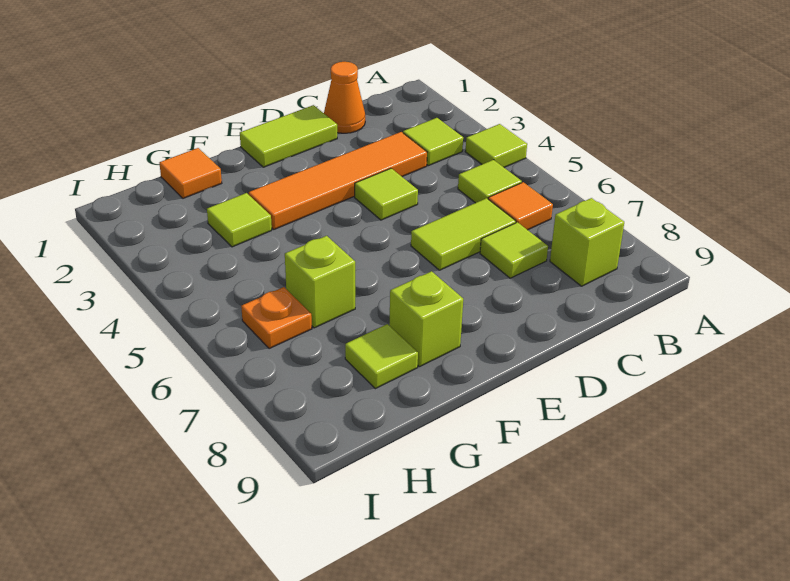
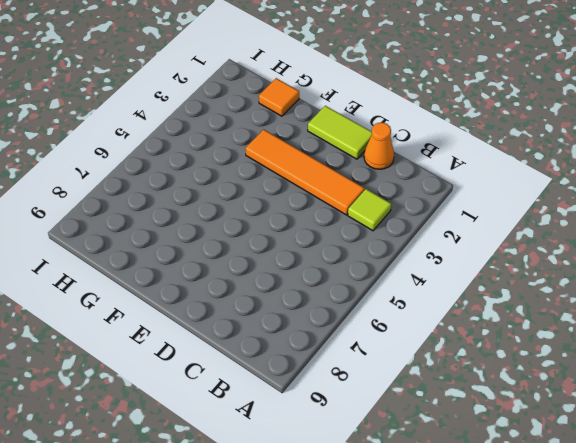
none -> lime tile A4 level 1
none -> lime tile B5 level 1
none -> orange tile B6 level 1

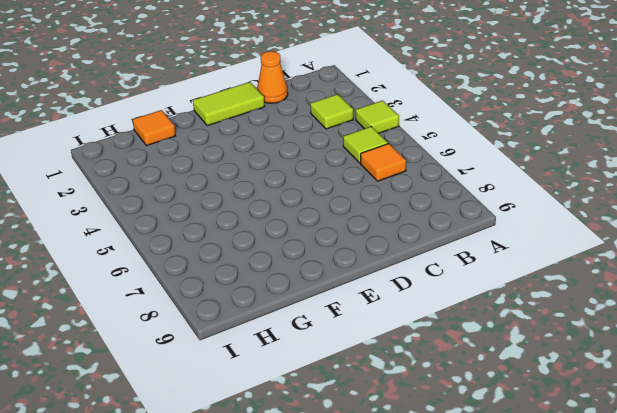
none -> lime brick B8 level 1
none -> orange tile C3:F3 level 1
none -> lime tile C6:D6 level 1

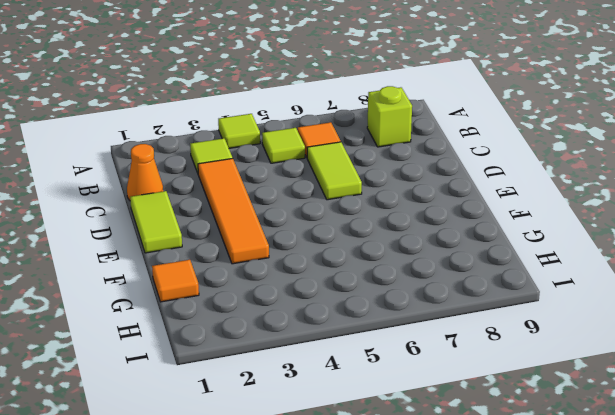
none -> lime tile C7 level 1
none -> lime tile D4 level 1
none -> lime brick F8 level 1

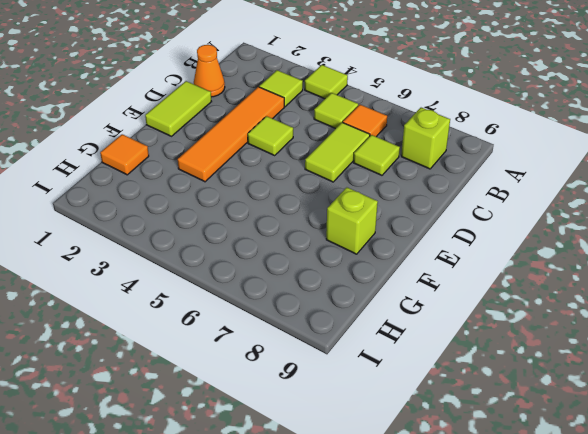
none -> lime tile G3 level 1
none -> lime brick G6 level 1
none -> lime tile G8 level 1

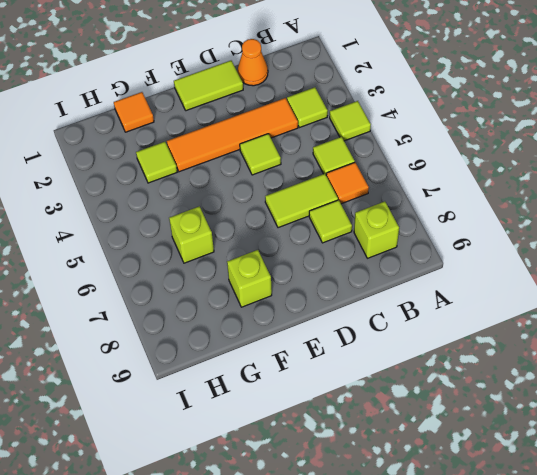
none -> lime tile G8 level 1
none -> orange plate H6 level 1

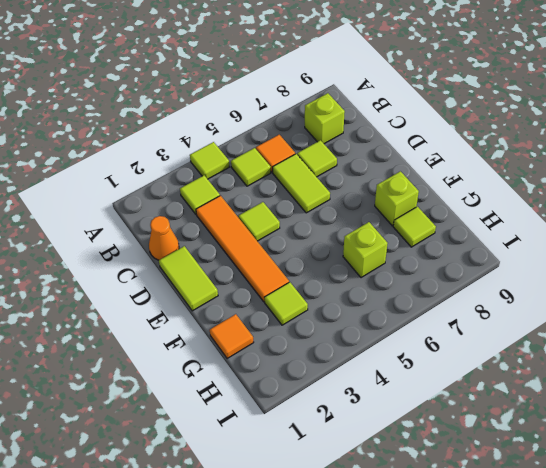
none -> orange plate H6 level 1

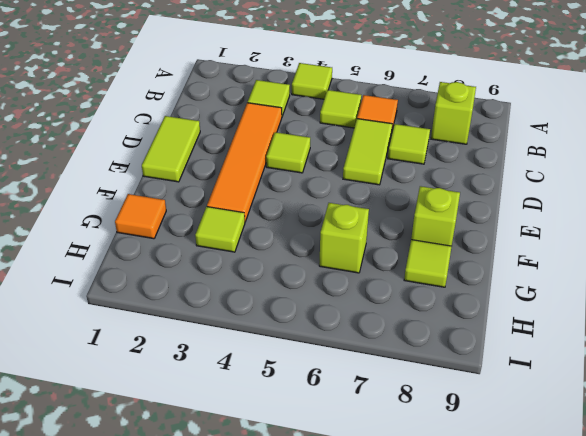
none -> orange cone C1 level 1
none -> orange plate H6 level 1

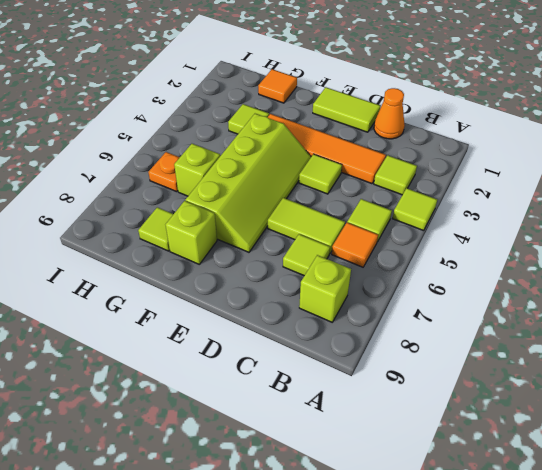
lime slope E4:F7 level 1 top F -> none

